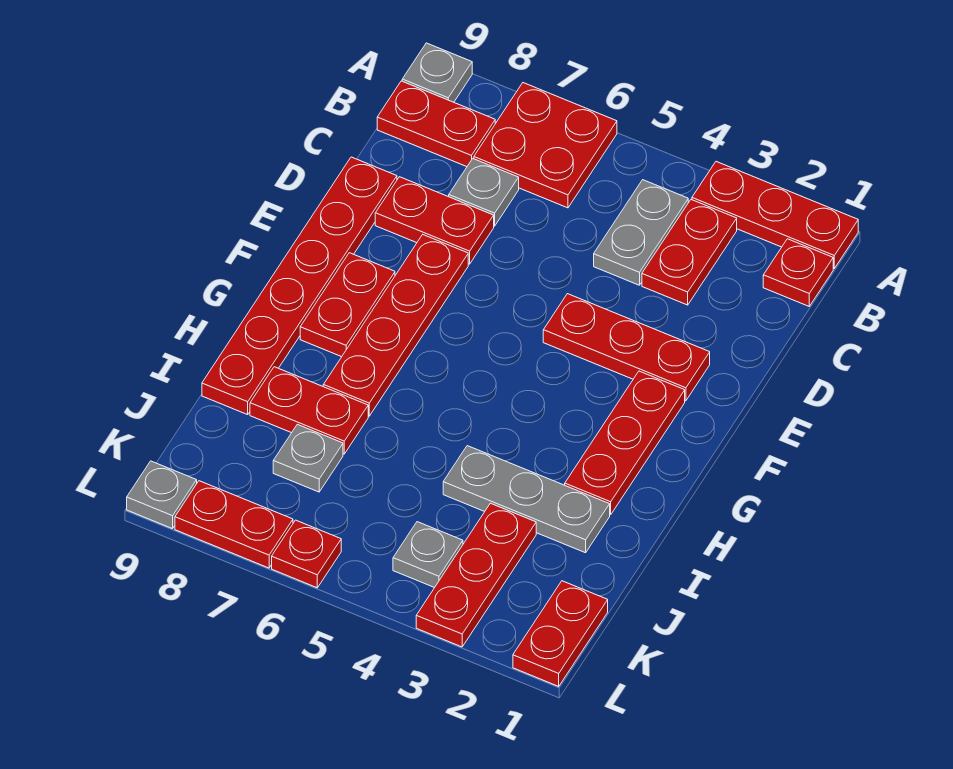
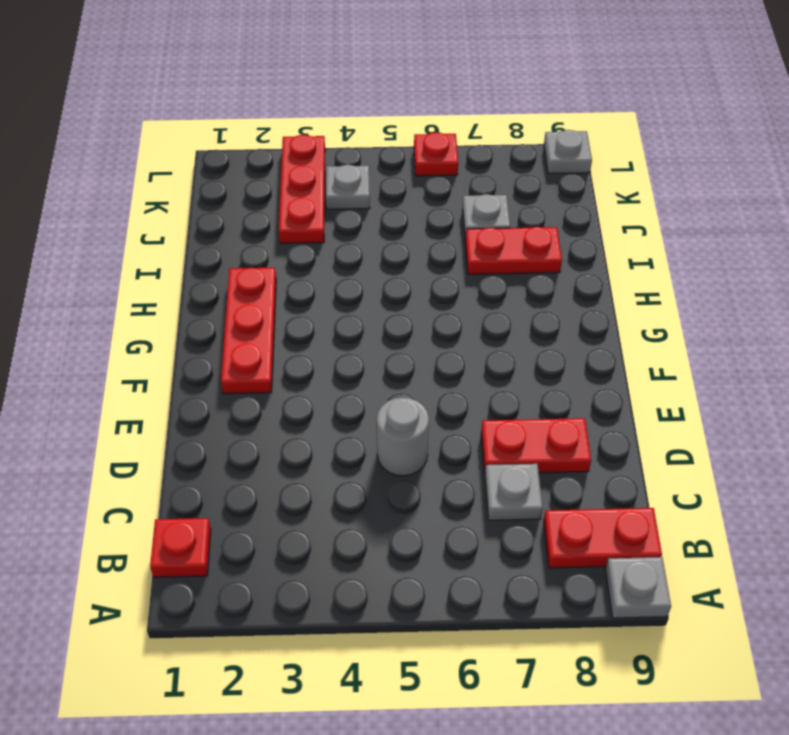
grey round brick D5 level 1 -> none
none -> red plate A1:A3 level 1
none -> red plate A6:B7 level 1
none -> red plate B3:C3 level 1

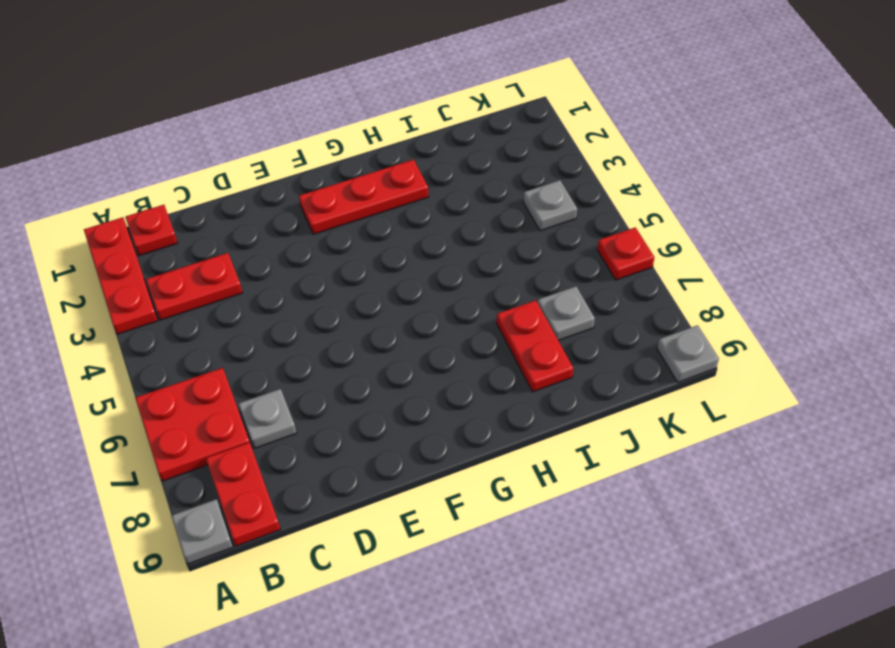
none -> grey plate B4:C4 level 1
none -> red plate D7:D8 level 1
none -> red plate D9:I9 level 1

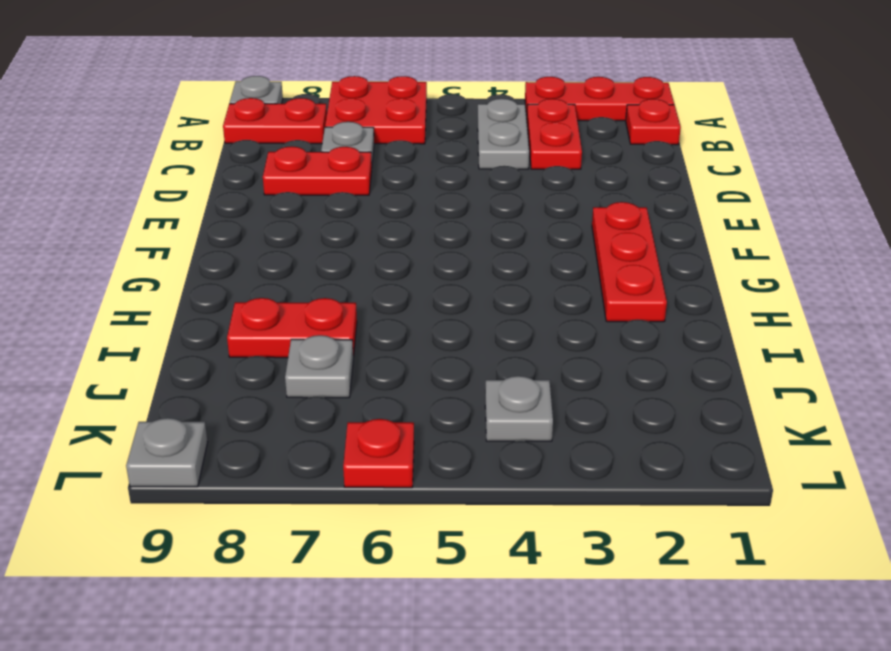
none -> red plate D9:I9 level 1
none -> red plate E2:E4 level 1
none -> red plate E7:H7 level 1

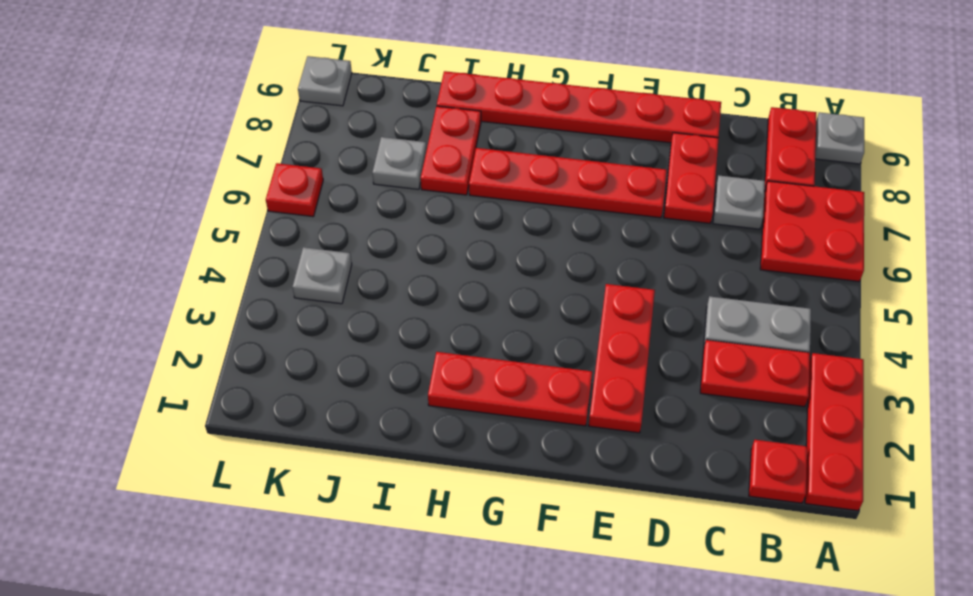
none -> red plate F8:G8 level 1
none -> grey plate I2:I4 level 1
none -> red plate J3:L3 level 1

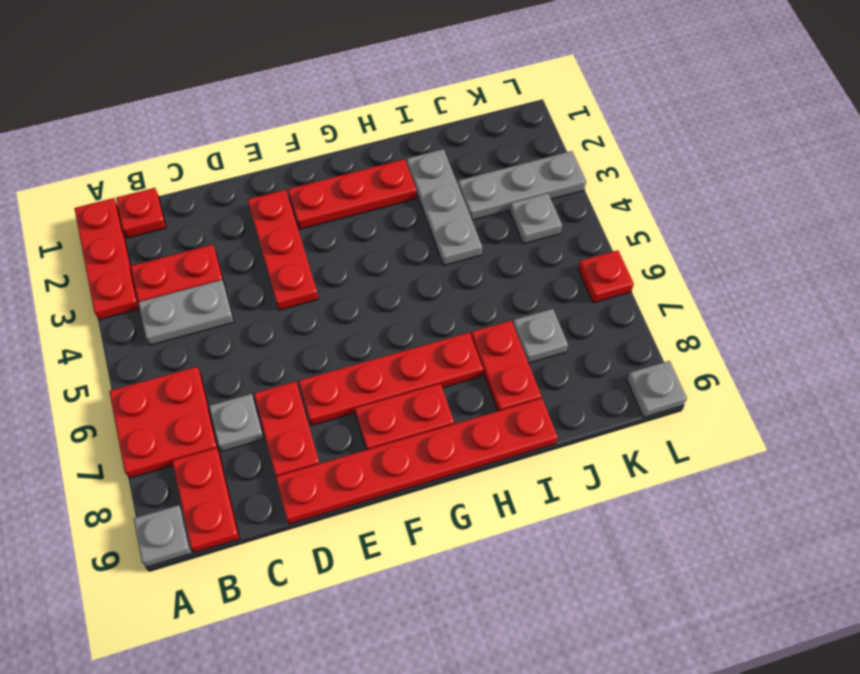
grey plate J3:L3 level 1 -> red plate J3:L3 level 1
none -> red plate K1:L1 level 1
none -> red plate L7:L8 level 1

